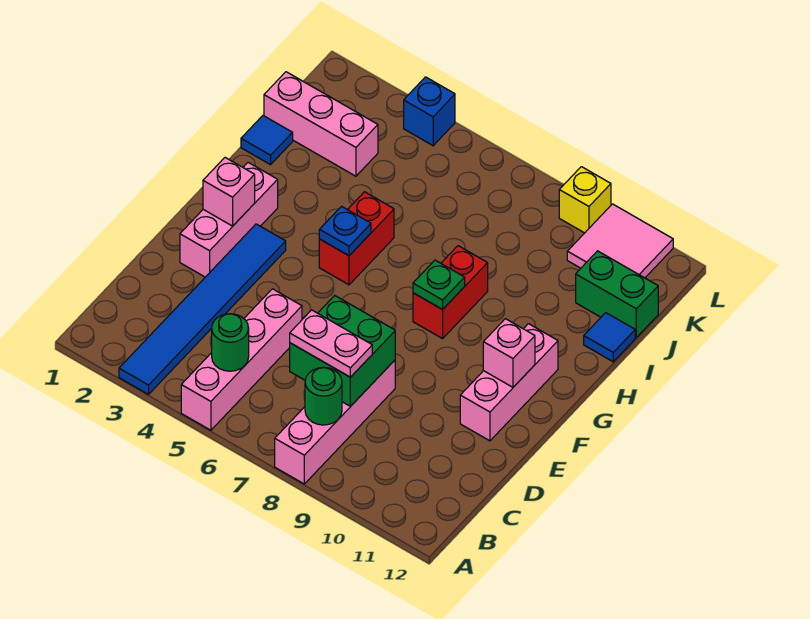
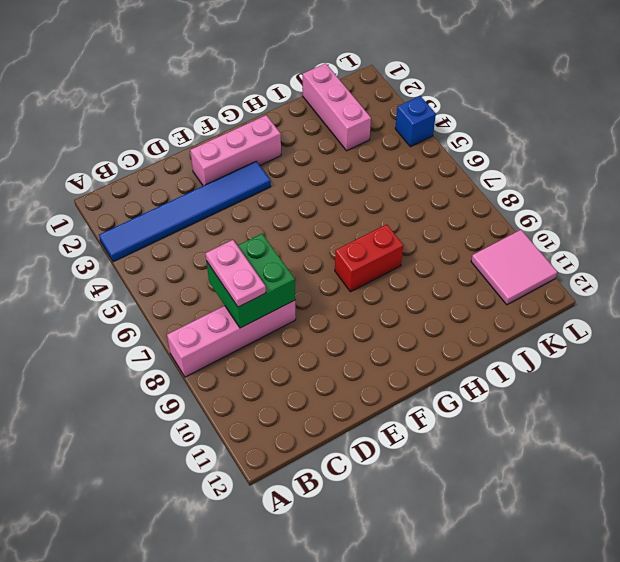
none -> pink brick A5:D5 level 1
none -> pink brick E11:G11 level 1
none -> red brick G5:H5 level 1

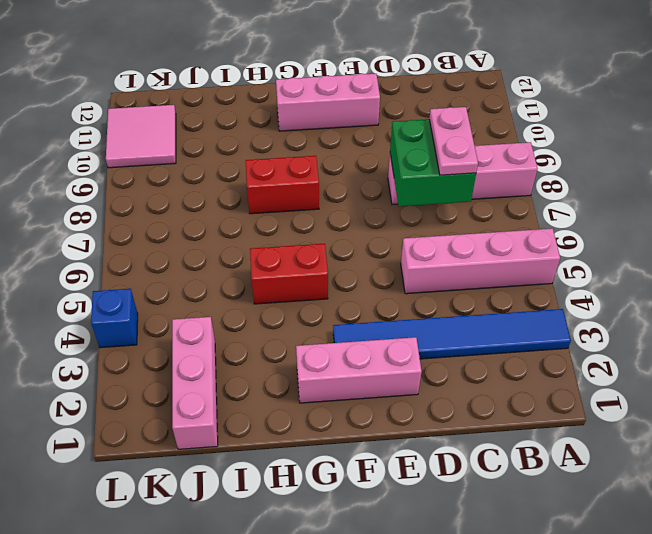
none -> blue tile I1 level 1
none -> blue tile I12 level 1
none -> green brick J11:J12 level 1

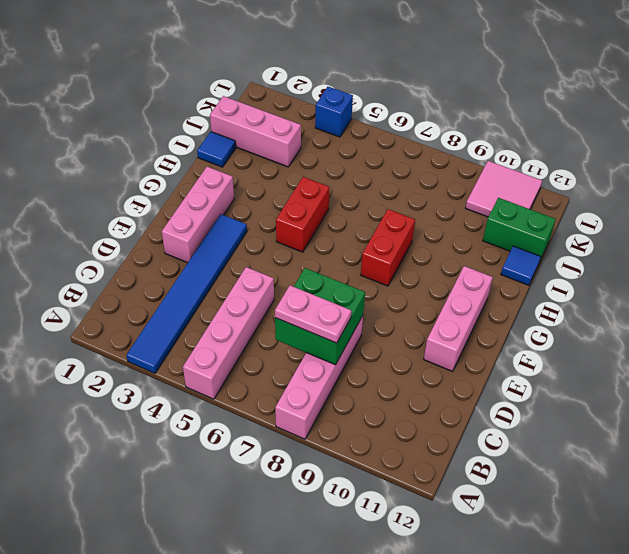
none -> yellow brick L9 level 1
none -> green round brick B5 level 2
none -> green round brick B8 level 2

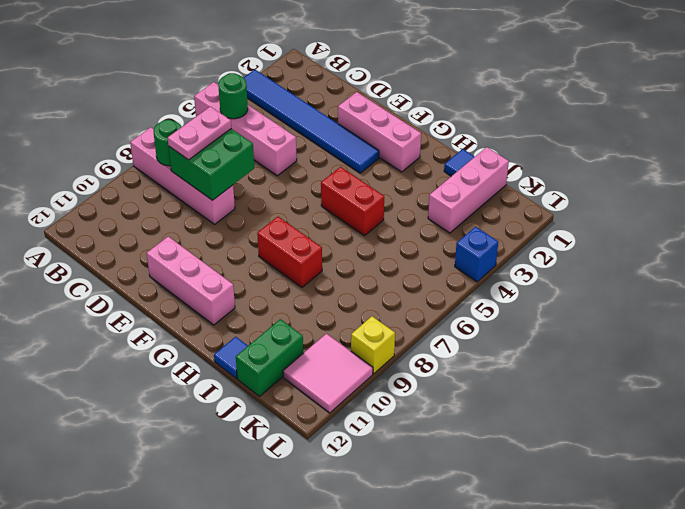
none -> pink brick F2 level 2
none -> pink brick F11 level 2
none -> blue plate G5 level 2

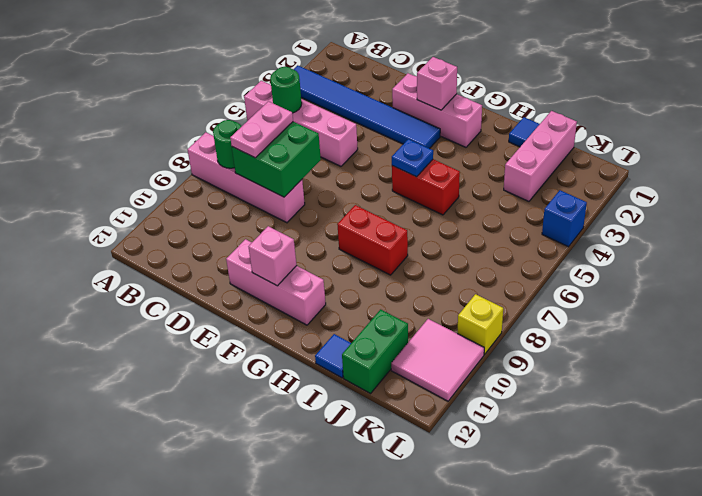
none -> green plate G8 level 2

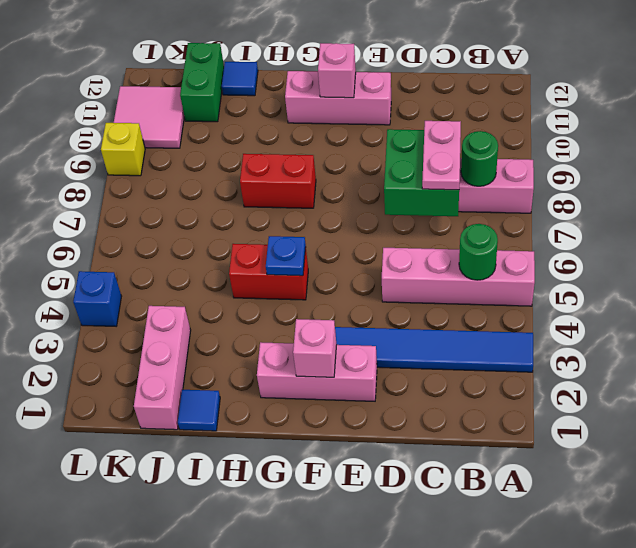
none -> green plate G8 level 2

